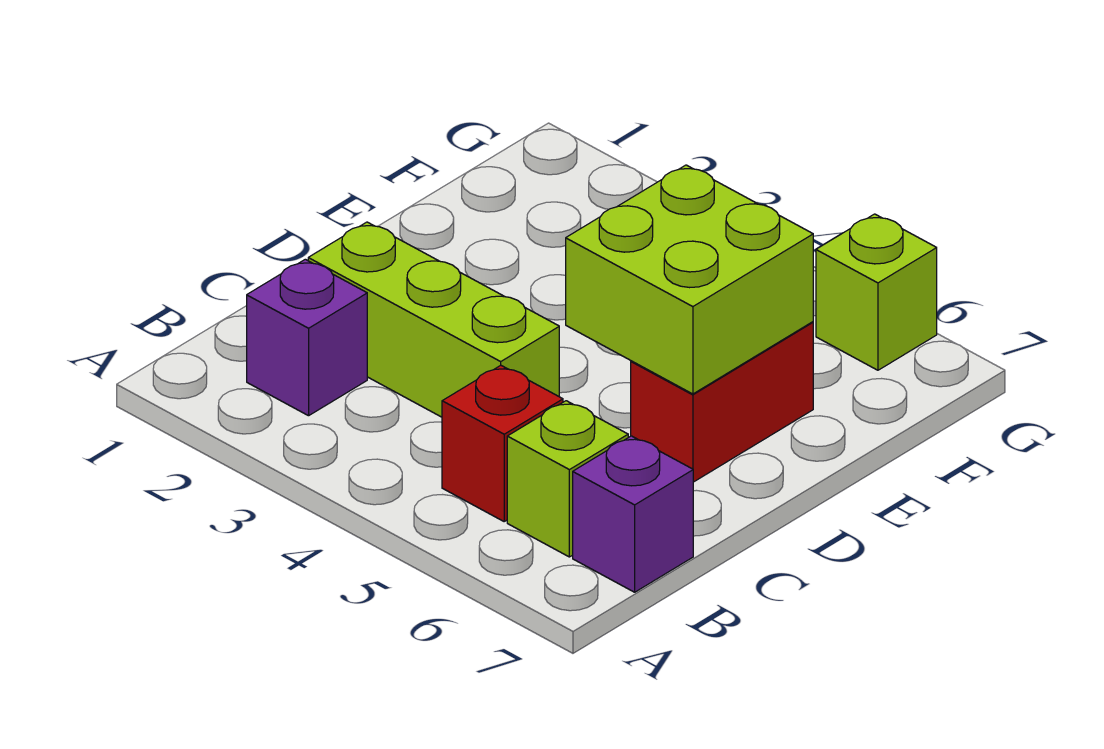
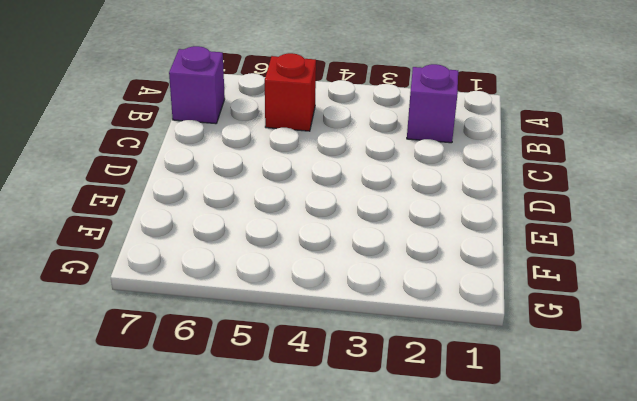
none -> lime brick B6 level 1
none -> lime brick C2:C4 level 1

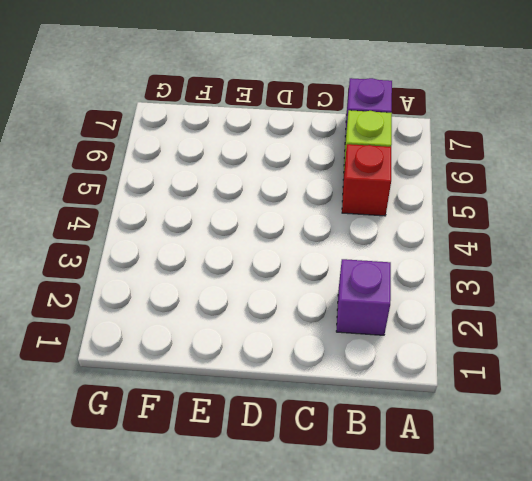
none -> lime brick C2:C4 level 1
none -> red brick D6:E6 level 1

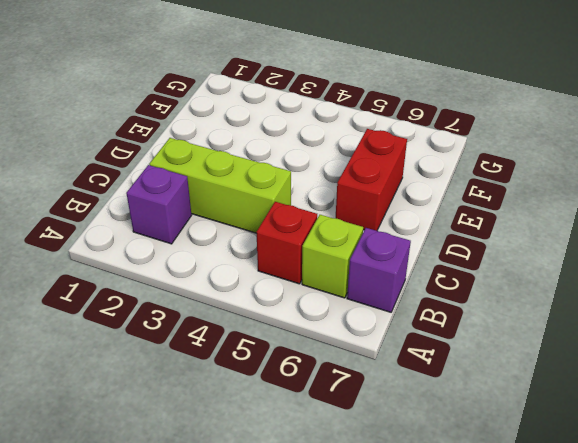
none -> lime brick G6 level 1
none -> lime brick D5:E6 level 2

